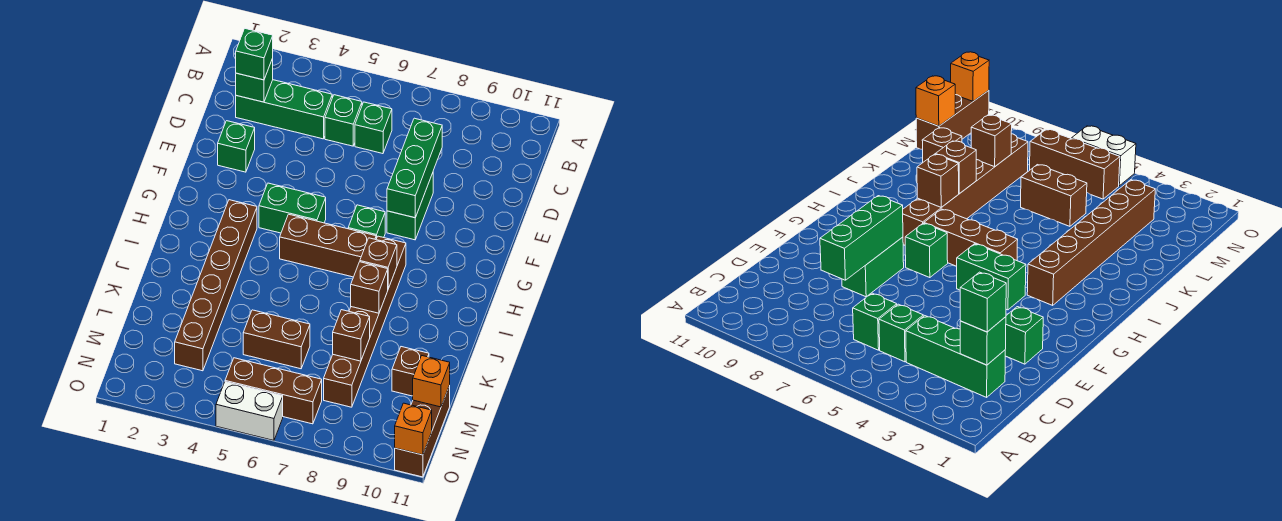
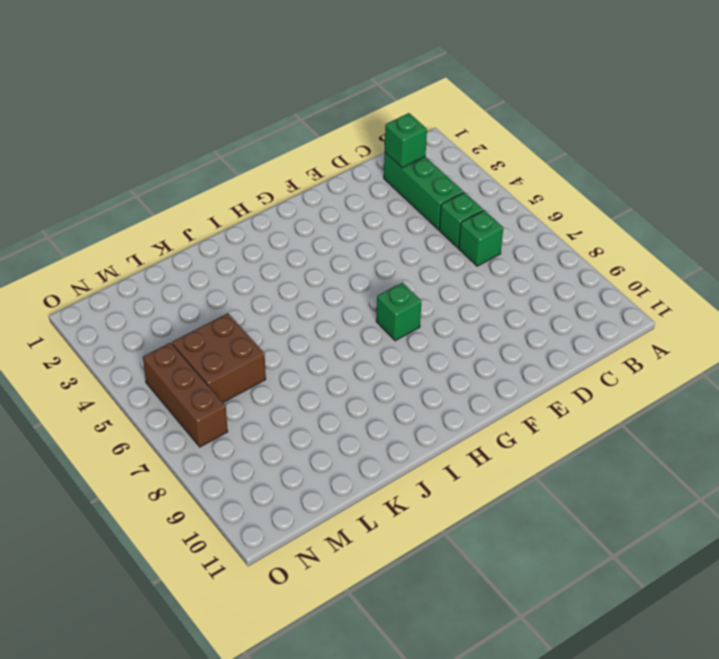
brown brick L5:M6 level 1 -> brown brick L5:L6 level 1
none -> green brick E2 level 1
none -> green brick E8:F8 level 1
none -> green brick G4:G5 level 1

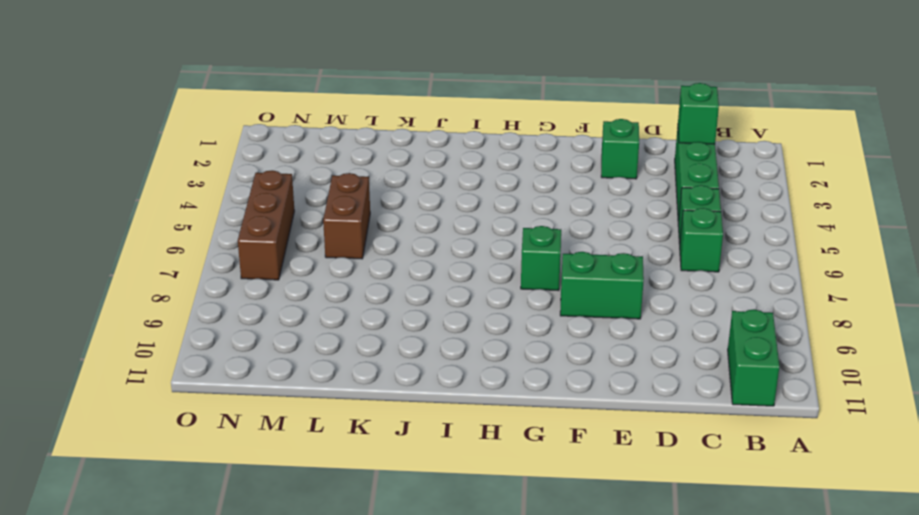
green brick B10:B11 level 1 -> green brick G4:G5 level 1
none -> brown brick H3:M3 level 1
none -> brown brick H5:H7 level 1
none -> brown brick H8:M8 level 1

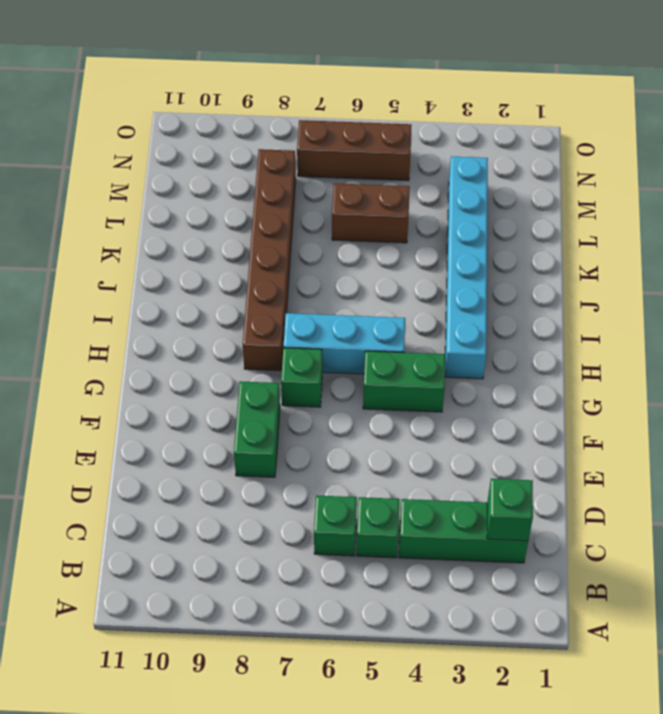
cyan brick H3:M3 level 1 -> brown brick H3:M3 level 1
cyan brick H5:H7 level 1 -> brown brick H5:H7 level 1
none -> green brick E2 level 1
none -> brown brick L10 level 1
none -> brown brick M11:O11 level 1

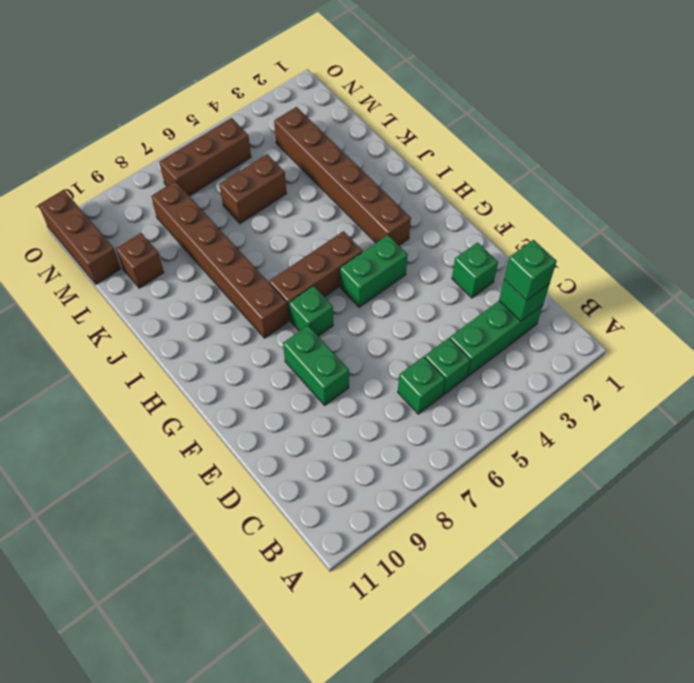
none -> white brick O5:O6 level 1
none -> green brick D8:F8 level 2
none -> brown brick I8 level 2

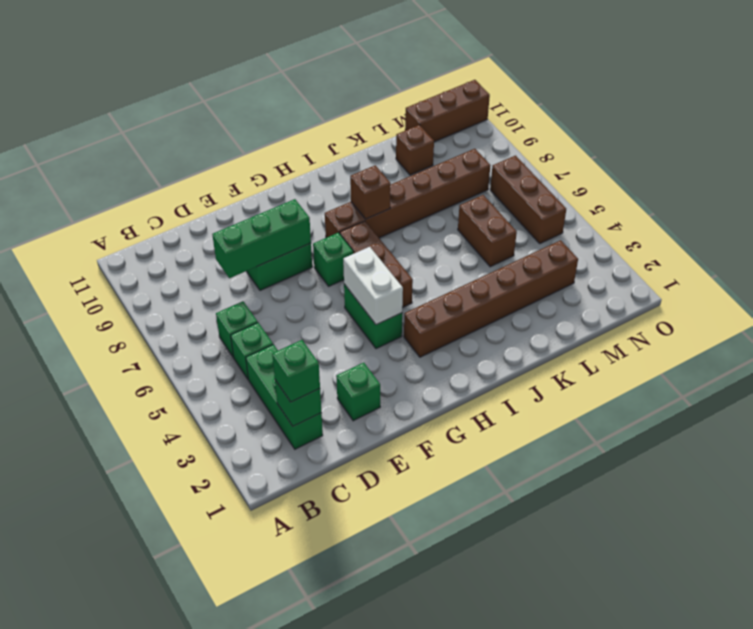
white brick G4:G5 level 2 -> white brick O5:O6 level 1
none -> brown brick J8 level 2
none -> brown brick L8 level 2
none -> orange brick M11 level 2

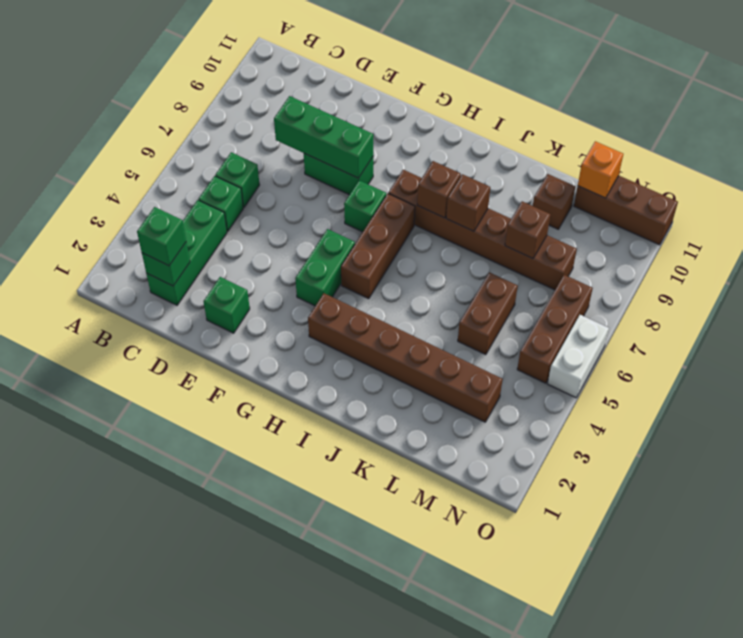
none -> orange brick O11 level 2

